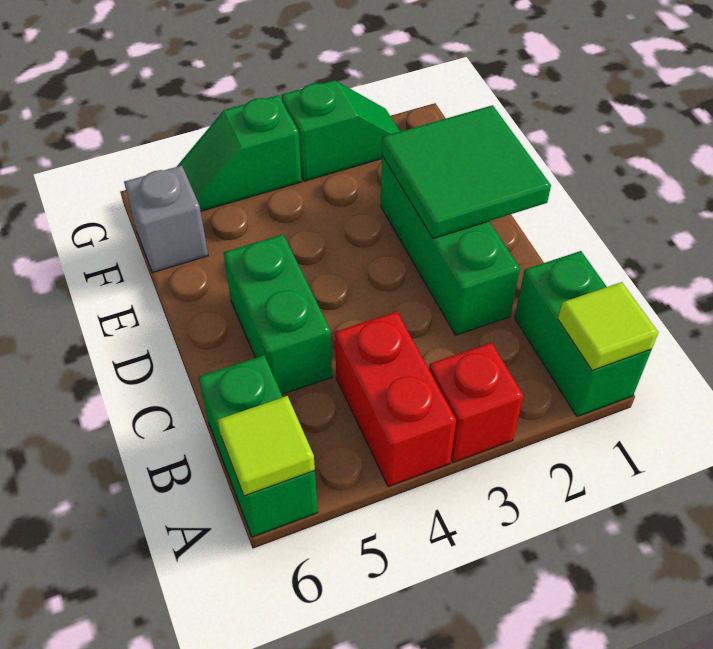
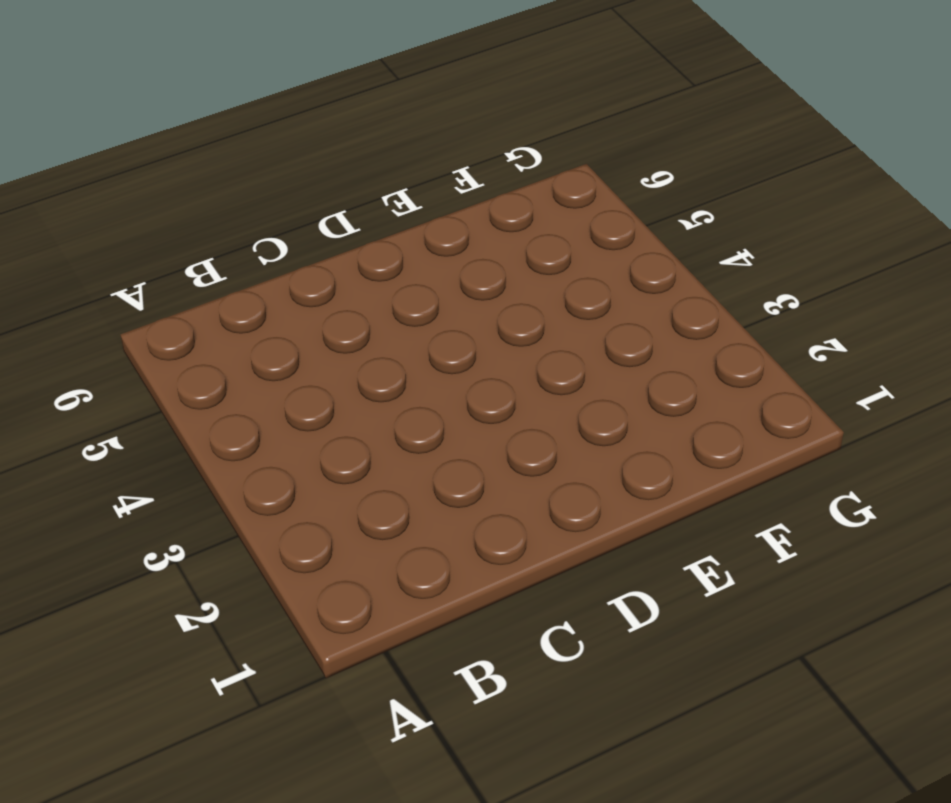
none -> green brick A1:B1 level 1
none -> red brick A3 level 1
none -> red brick A4:B4 level 1

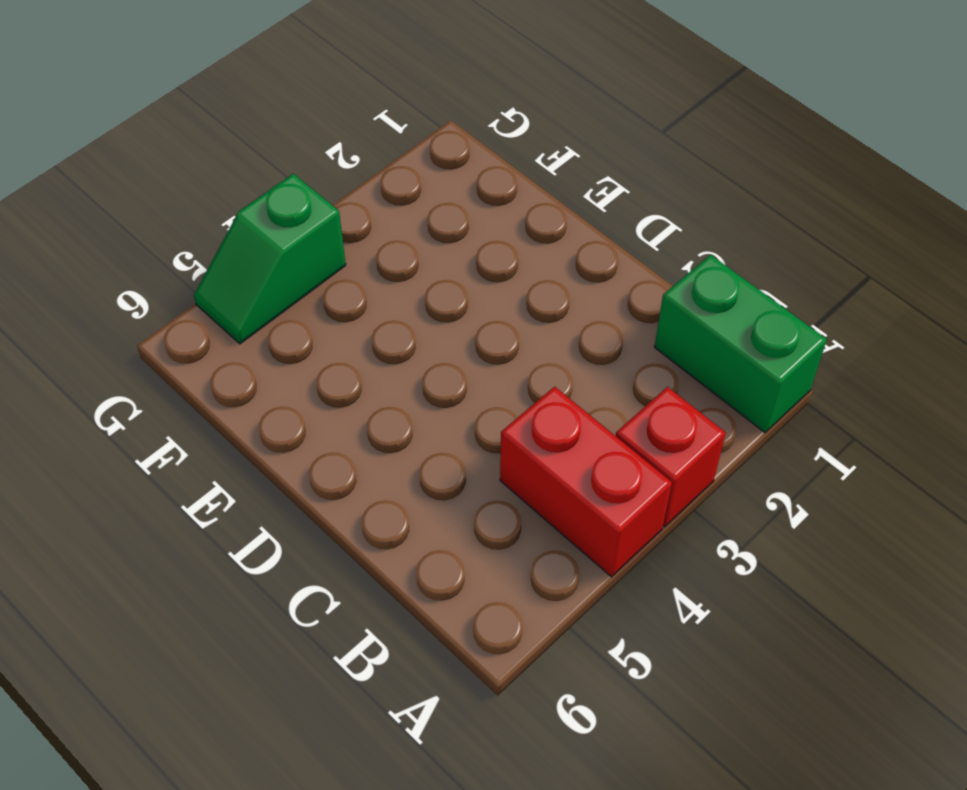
none -> green brick A6:B6 level 1
none -> green brick C2:E2 level 1
none -> green brick C5:D5 level 1

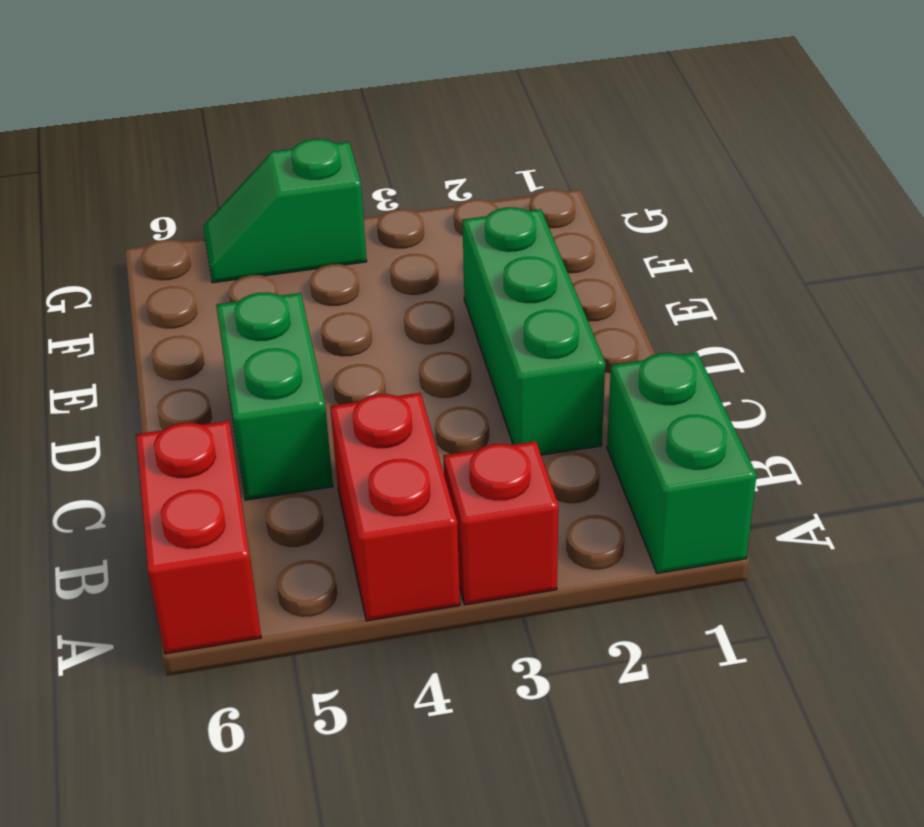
red brick A6:B6 level 1 -> green brick A6:B6 level 1
none -> grey brick F6 level 1
none -> green slope G2:G3 level 1 top 3
none -> lime tile A1 level 2

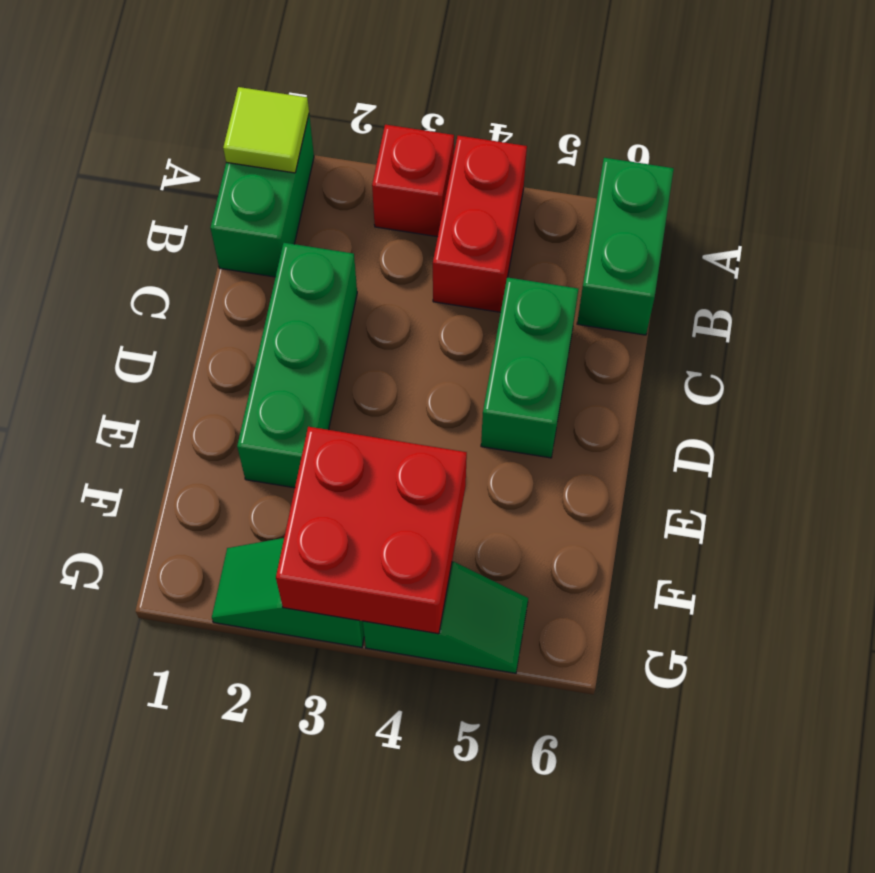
red brick F3:G4 level 2 -> none
none -> grey brick F6 level 1
none -> lime tile A6 level 2
none -> green tile D1:E2 level 2

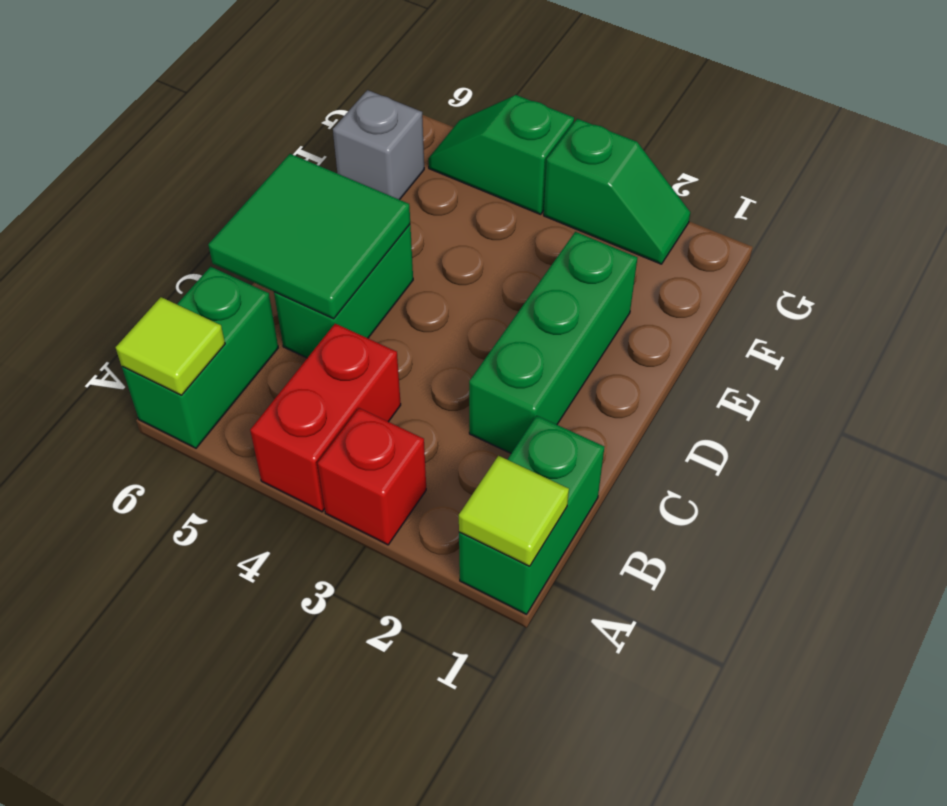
green tile C5:D6 level 2 -> green tile D1:E2 level 2

